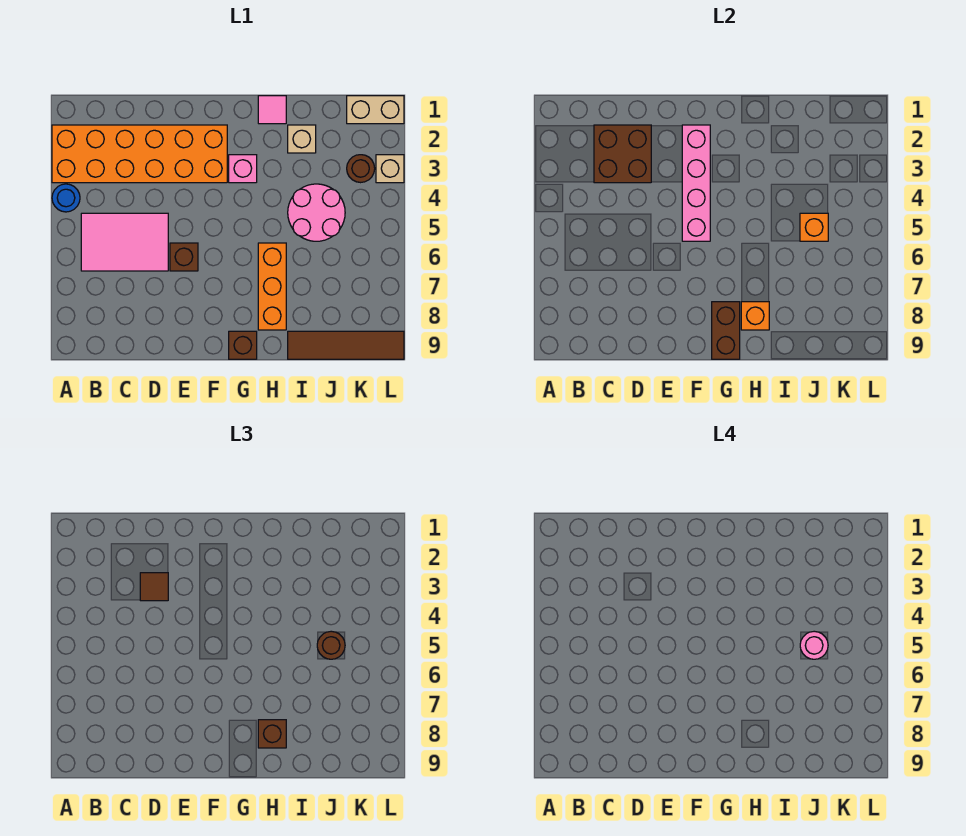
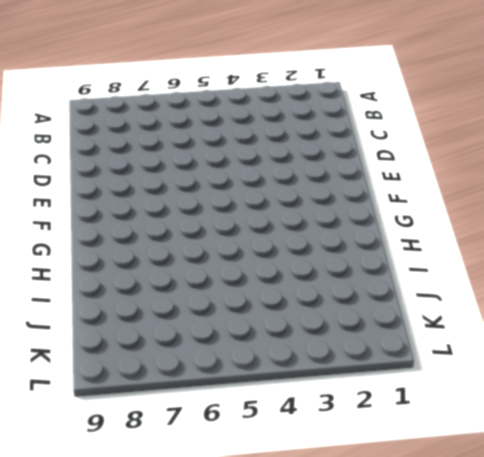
none -> orange brick A2:F3 level 1
none -> blue round brick A4 level 1
none -> pink tile B5:D6 level 1

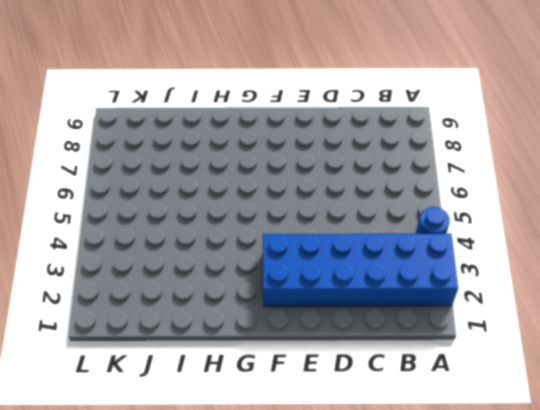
blue brick A2:F3 level 1 -> orange brick A2:F3 level 1
none -> pink tile B5:D6 level 1
none -> brown brick E6 level 1
none -> pink brick G3 level 1

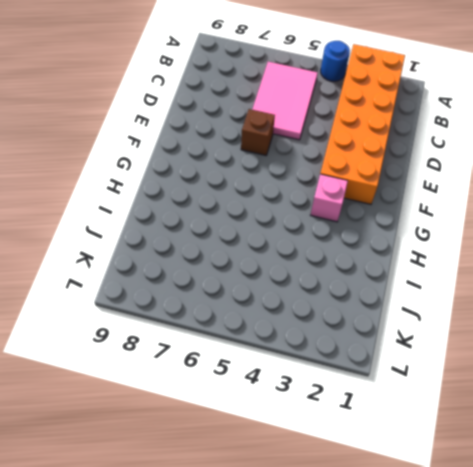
none -> brown brick G9 level 1
none -> pink tile H1 level 1
none -> orange brick H6:H8 level 1

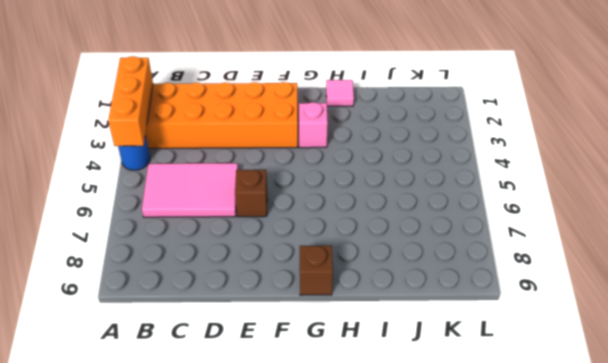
orange brick A2:A4 level 2 -> orange brick H6:H8 level 1
none -> tan brick I2 level 1
none -> pink round brick I4:J5 level 1
none -> brown tile I9:L9 level 1

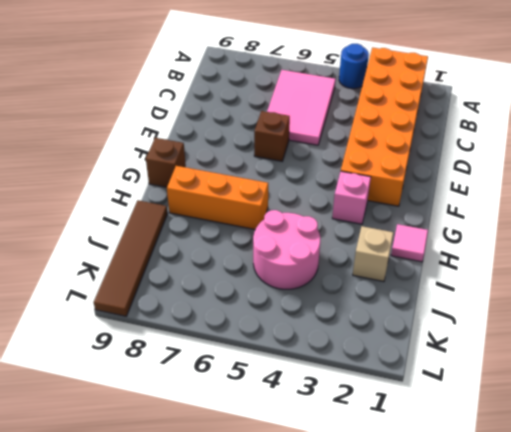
none -> tan brick K1:L1 level 1
none -> brown round brick K3 level 1
none -> tan brick L3 level 1

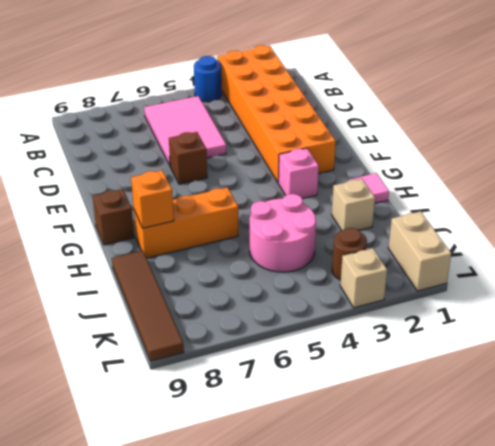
none -> brown brick C2:D3 level 2
none -> pink brick F2:F5 level 2
none -> brown brick G8:G9 level 2

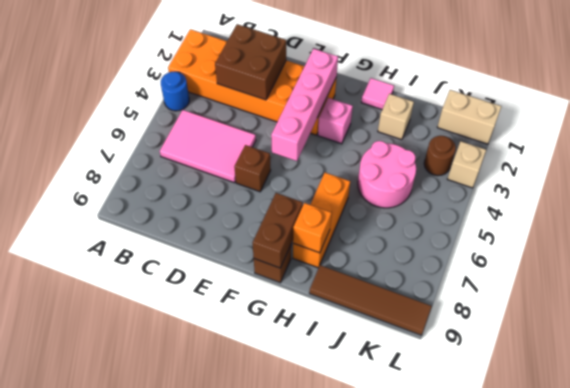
none -> orange brick J5 level 2
none -> brown tile D3 level 3
none -> brown brick H8 level 3

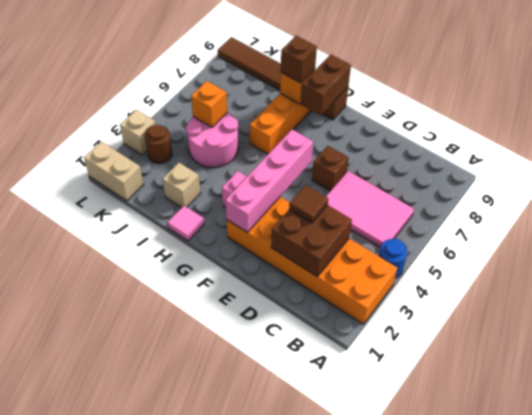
none -> brown round brick J5 level 3
none -> pink round brick J5 level 4

